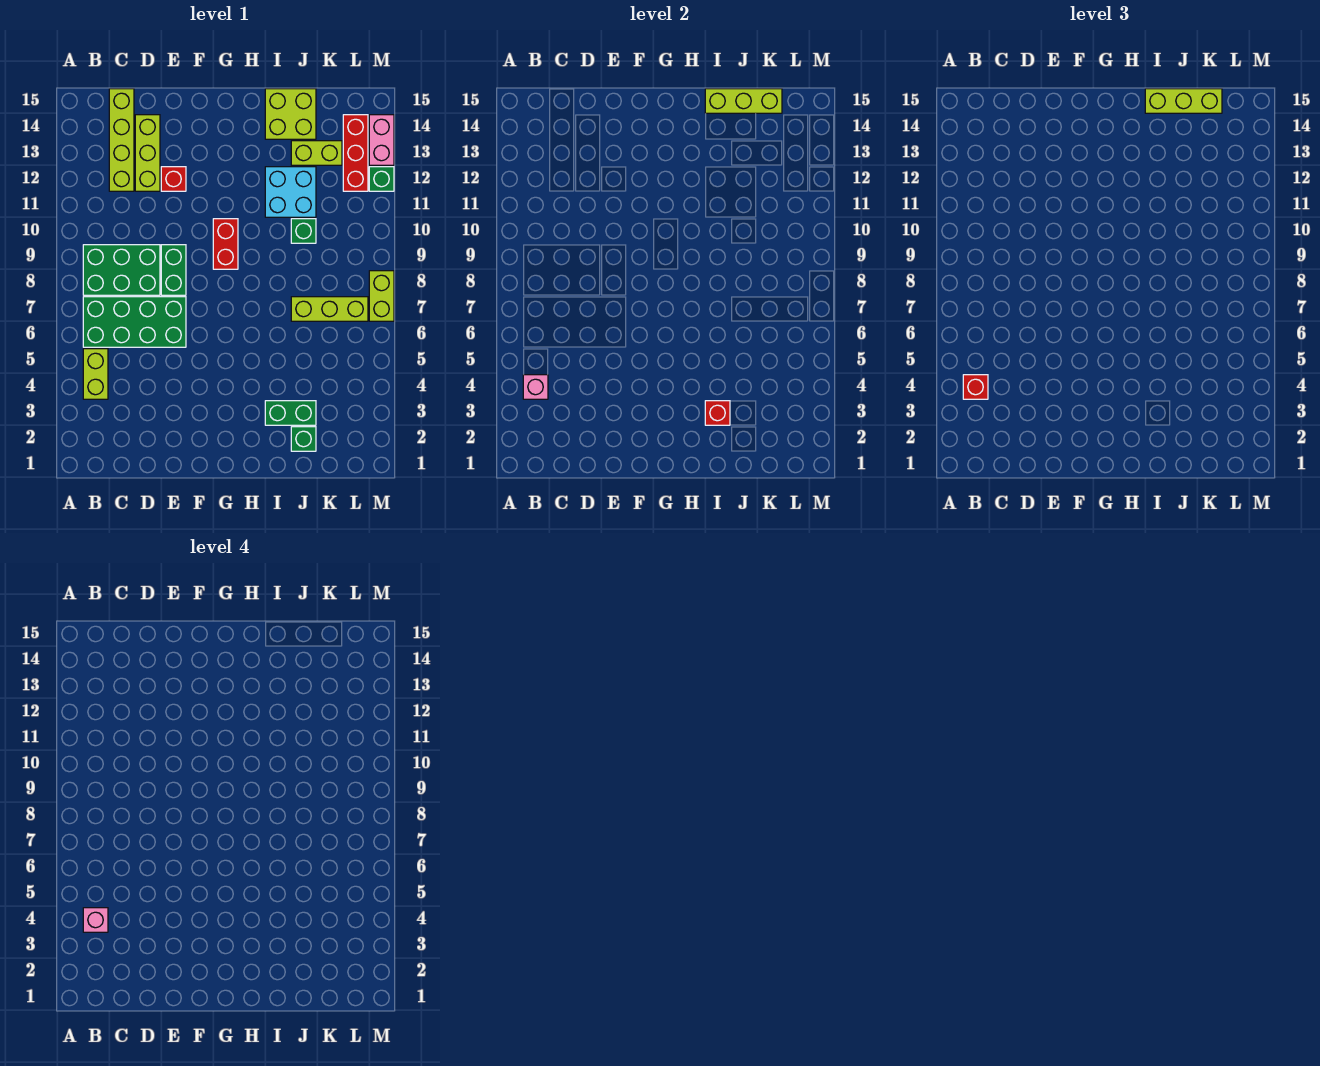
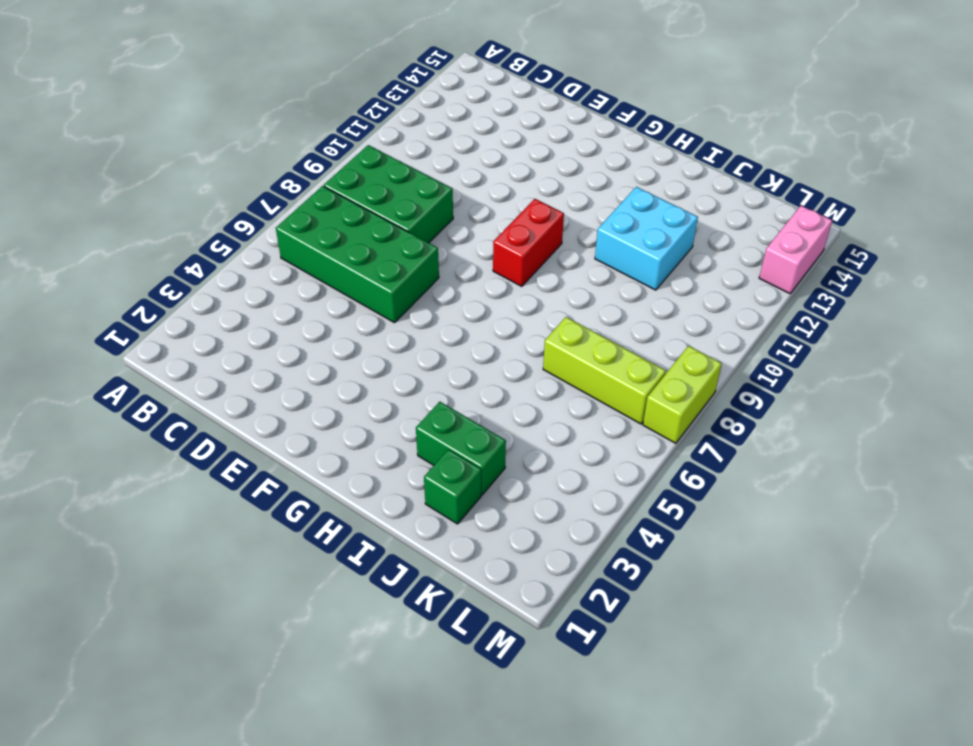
none -> lime brick B4:B5 level 1
none -> lime brick C12:C15 level 1
none -> lime brick D12:D14 level 1

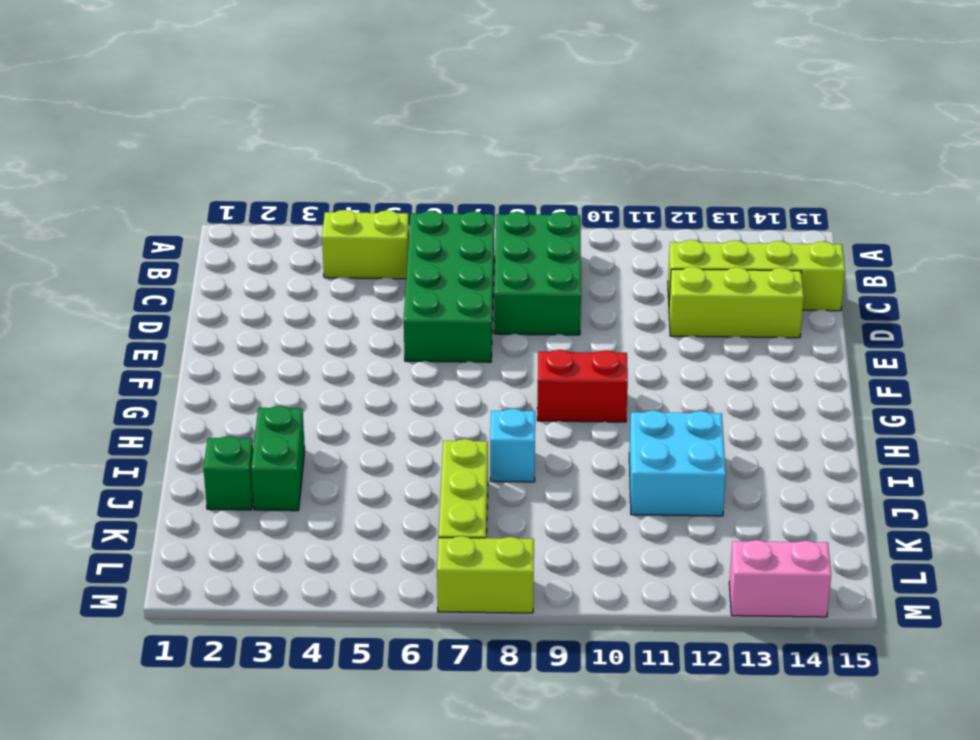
cyan brick I8 level 1 -> none
none -> green brick E8:E9 level 1
none -> red brick E12 level 1
none -> lime brick I14:J15 level 1

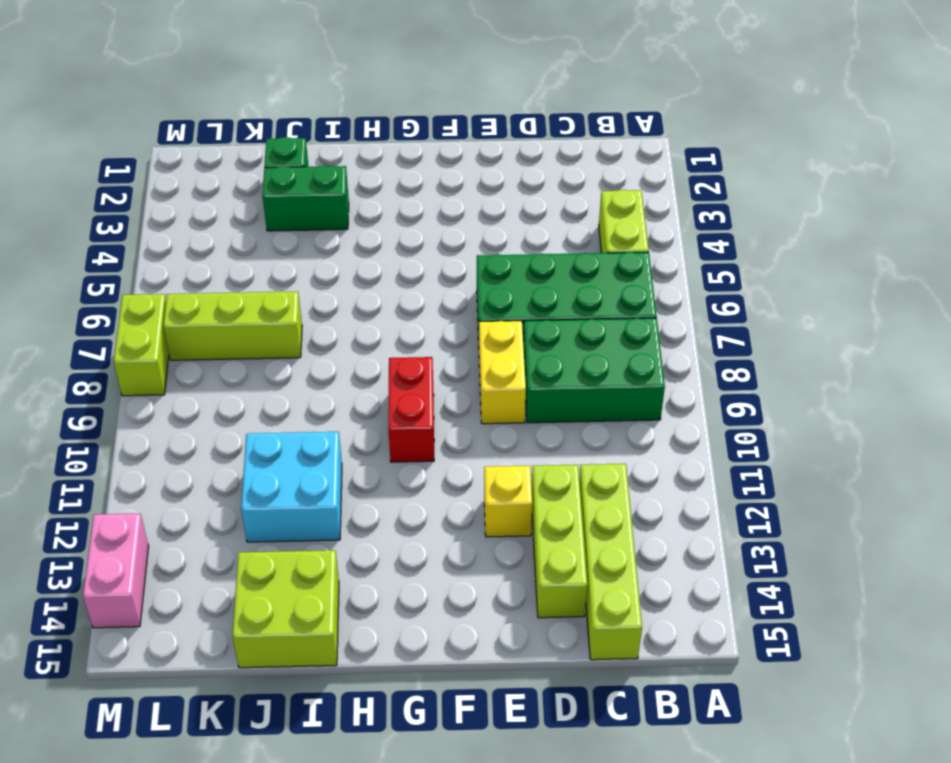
yellow brick E8:E9 level 1 -> green brick E8:E9 level 1
yellow brick E12 level 1 -> red brick E12 level 1
none -> green brick J10 level 1
none -> lime brick J13:K13 level 1
none -> red brick L12:L14 level 1

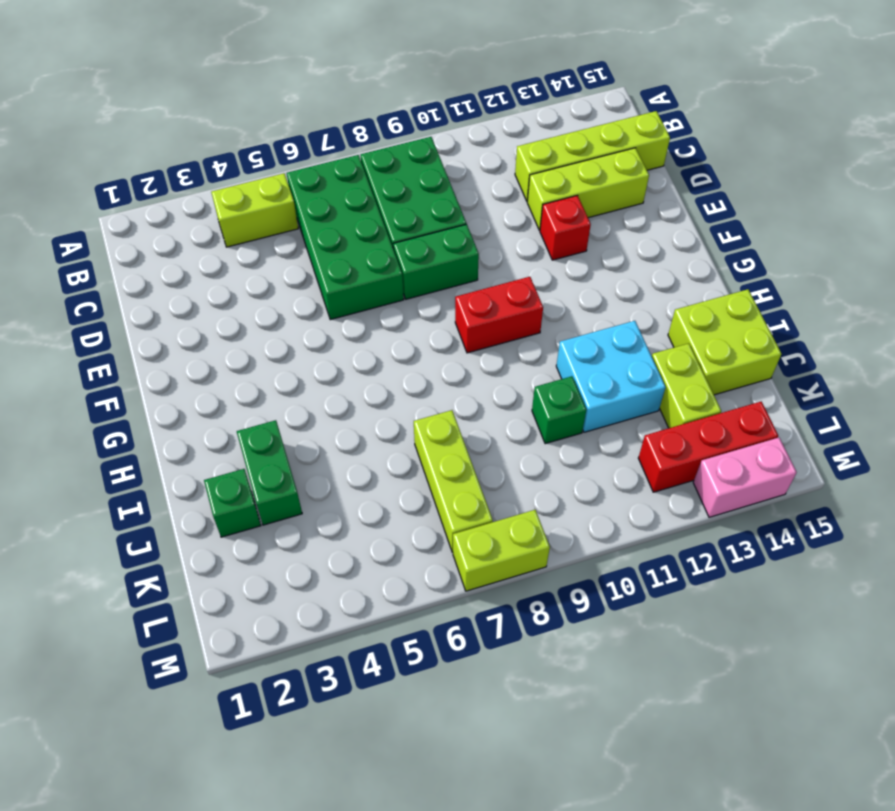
none -> green brick M12 level 1
none -> pink brick B4 level 2
none -> red brick I3 level 2

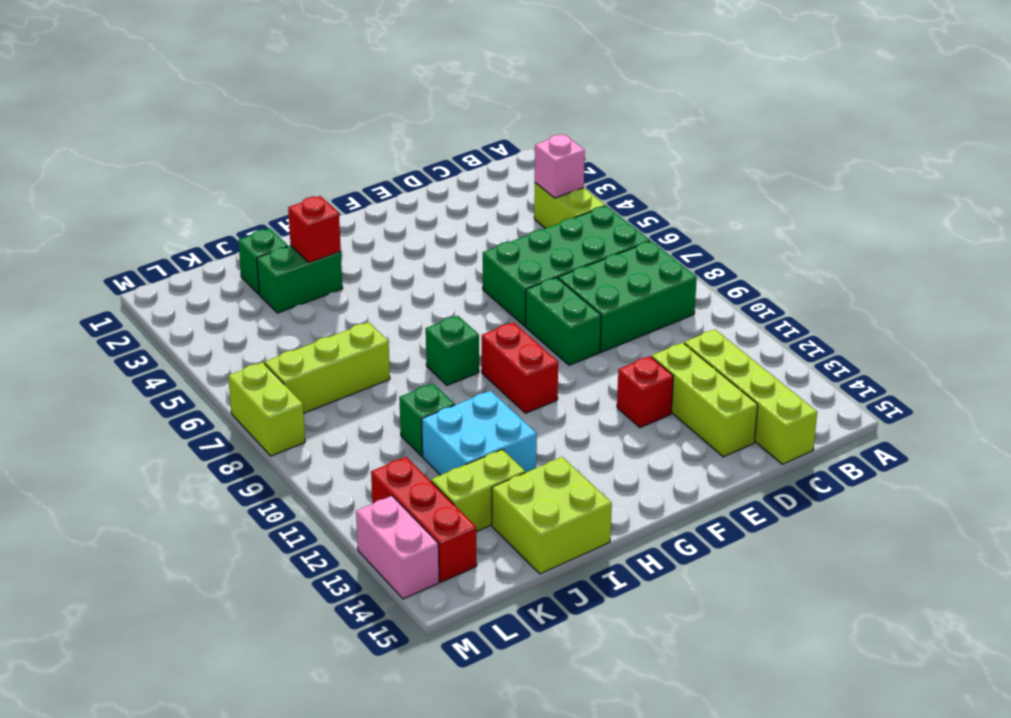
green brick H8 level 1 -> green brick M12 level 1
none -> lime brick I15:K15 level 2
none -> red brick B4 level 3
none -> lime brick I15:K15 level 3

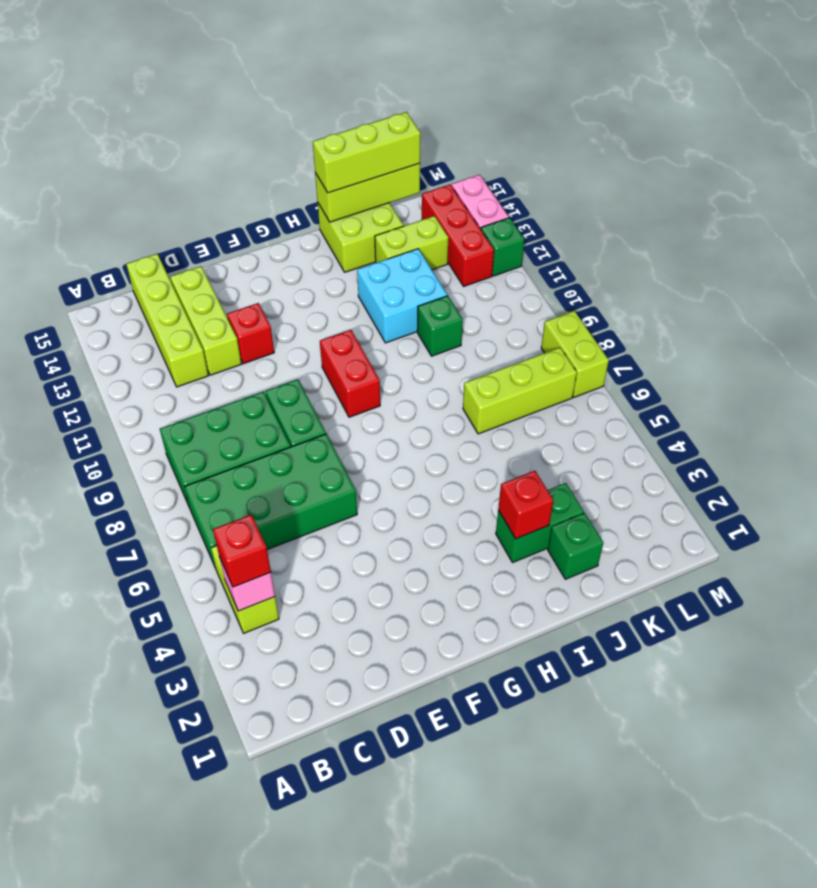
none -> pink brick B4 level 4

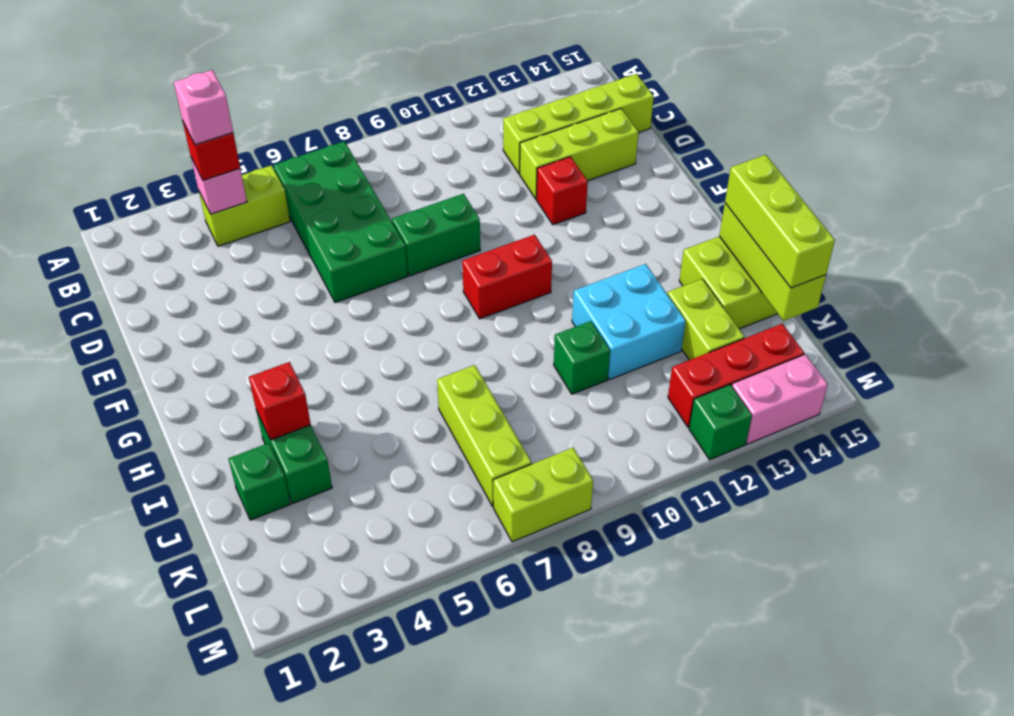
none -> green brick B8:D9 level 1

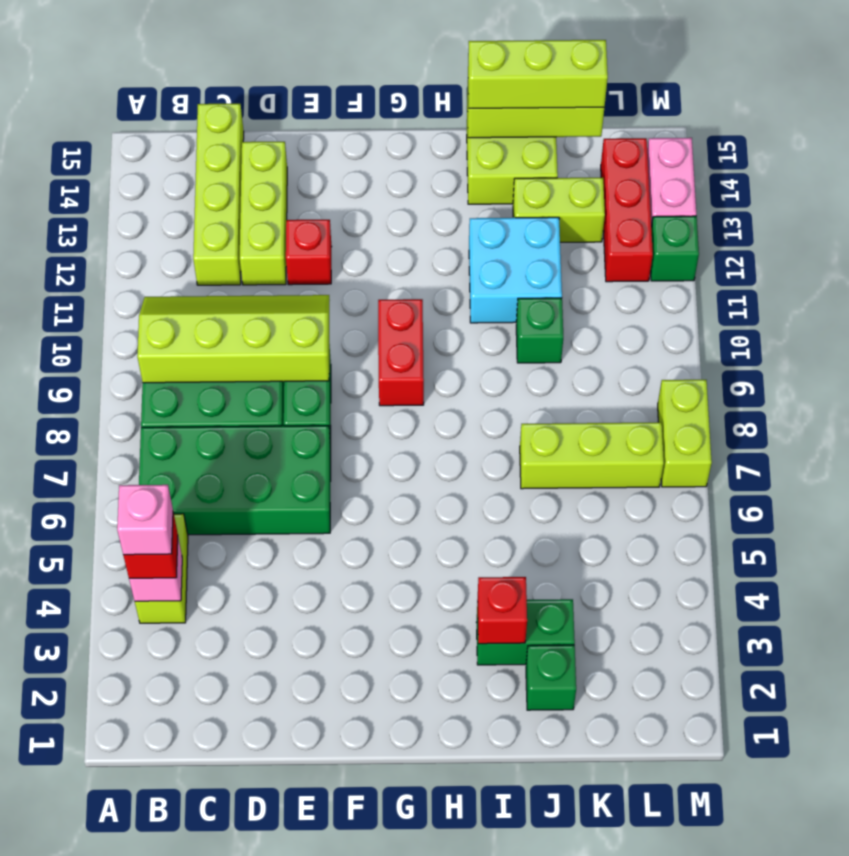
lime slope B9:E10 level 2 top 9 -> none

